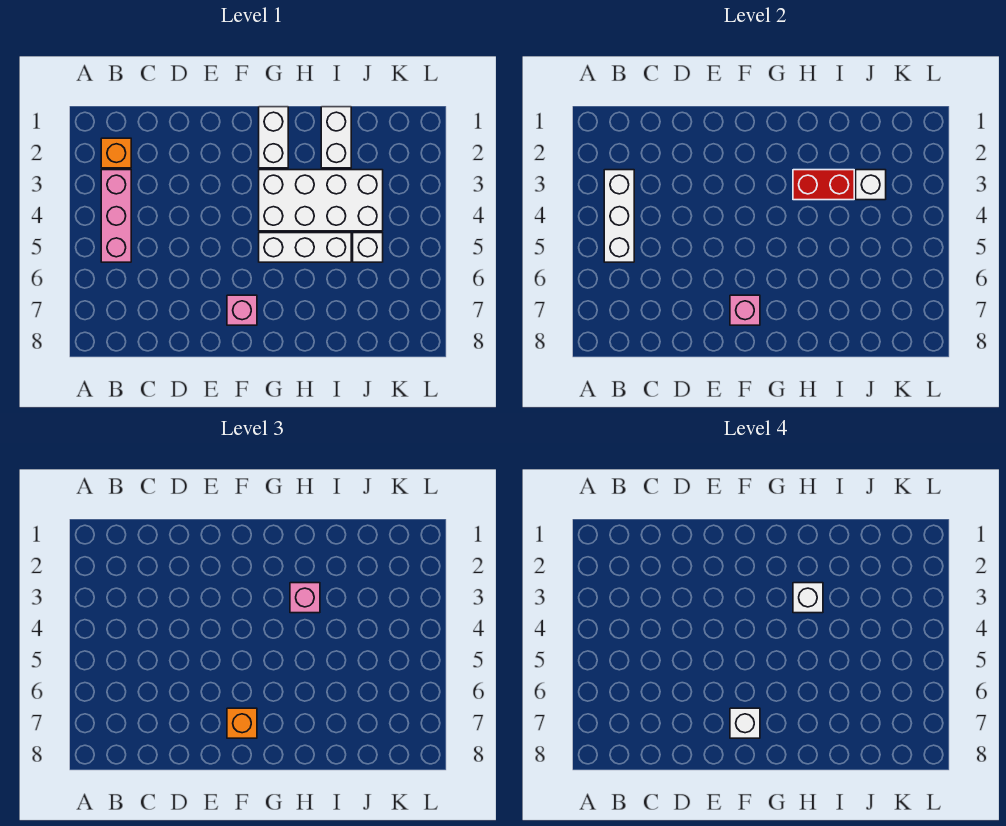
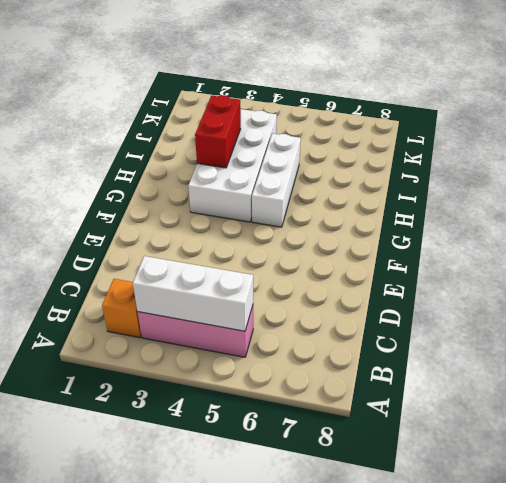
none -> pink brick F7 level 1
none -> white brick G1:G2 level 1
none -> white brick I1:I2 level 1

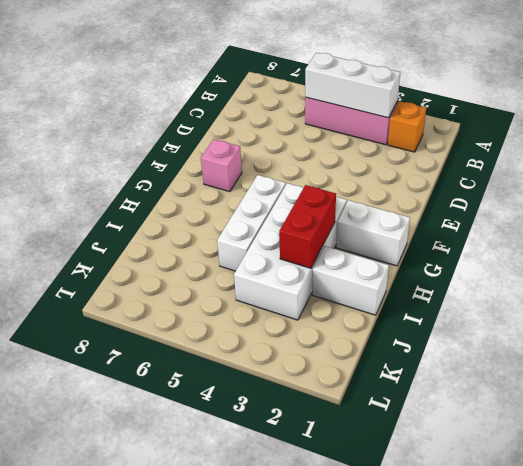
none -> white brick J5 level 1
none -> pink brick F7 level 2
none -> white brick J3 level 2

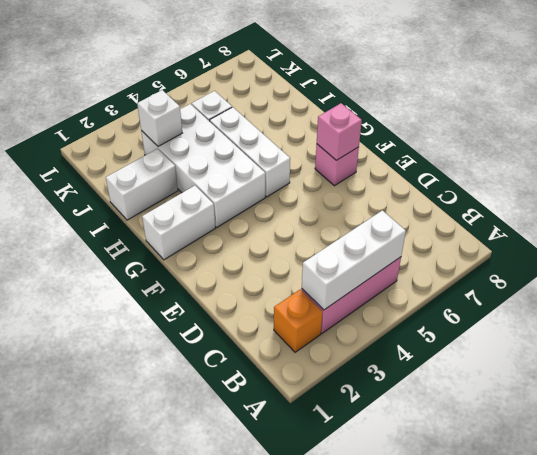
none -> red brick H3:I3 level 2
none -> orange brick F7 level 3
none -> pink brick H3 level 3

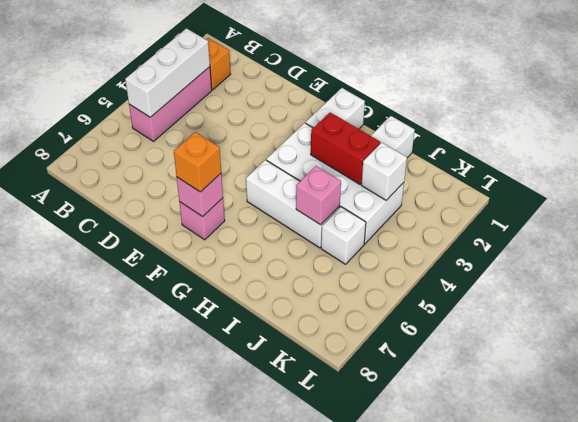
pink brick I5 level 2 -> pink brick H3 level 3
none -> white brick F7 level 4
none -> white brick H3 level 4

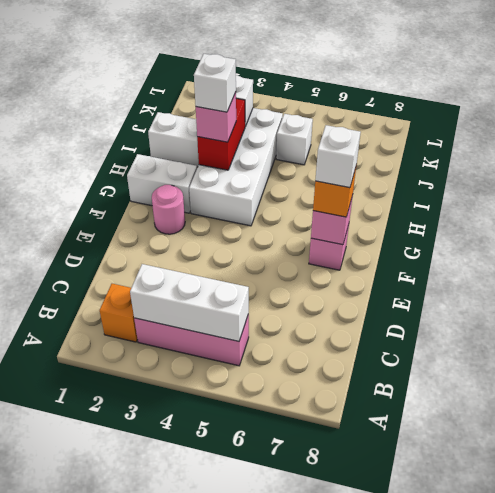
pink round brick F2 level 1 -> none
none -> white brick G5:I5 level 1

